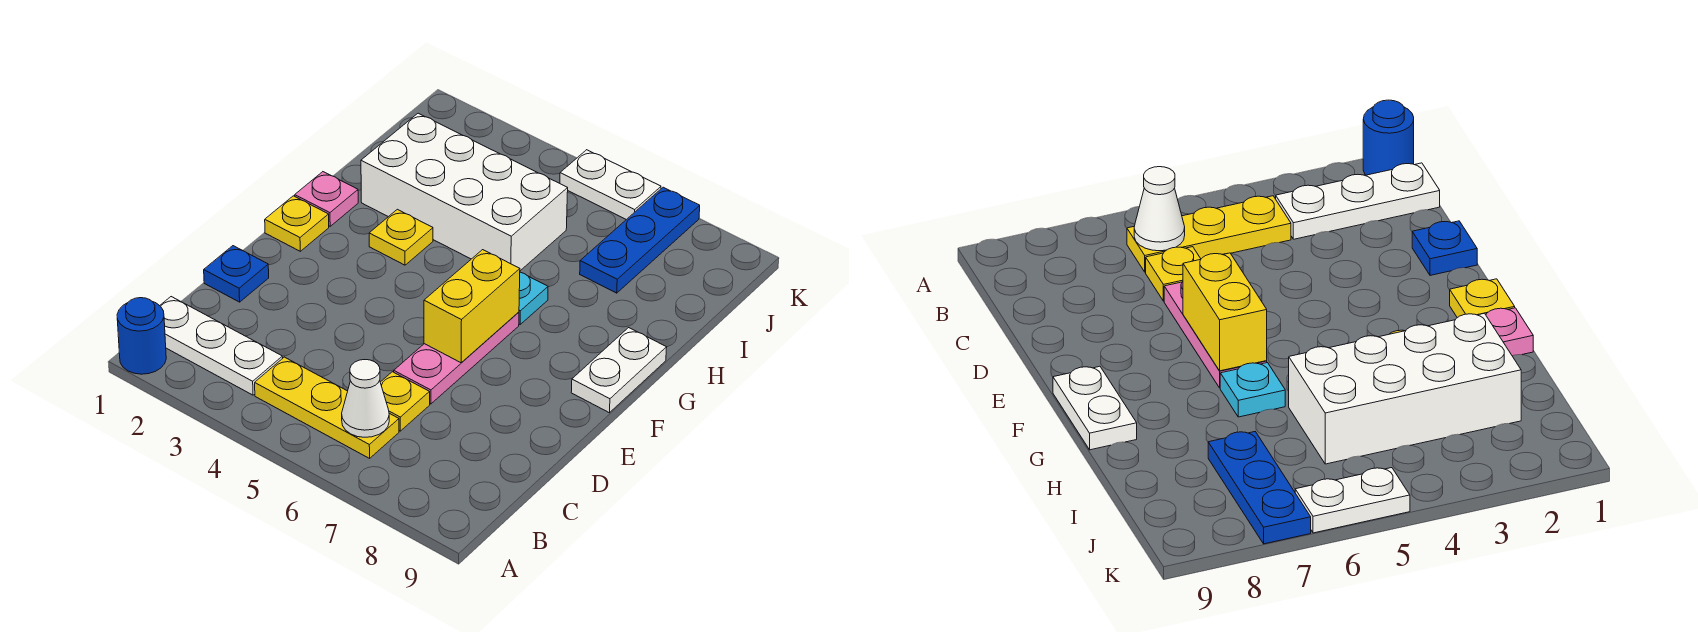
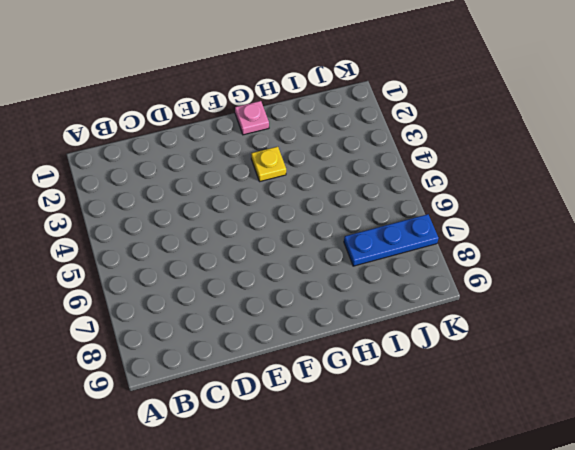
none -> blue round brick A1 level 1
none -> white plate B1:B3 level 1
none -> yellow plate B4:B6 level 1

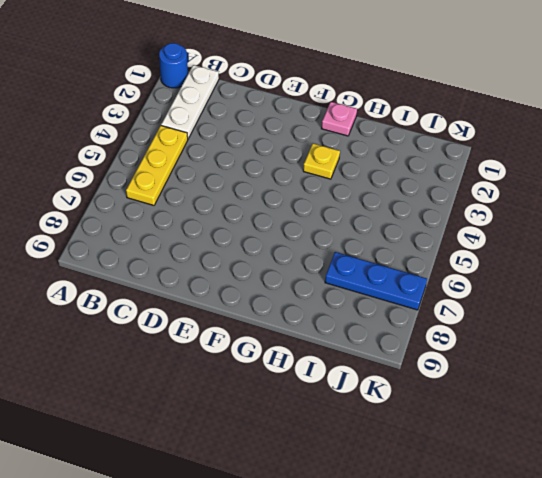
none -> yellow plate C6 level 1
none -> blue plate D1 level 1
none -> pink plate D6:F6 level 1

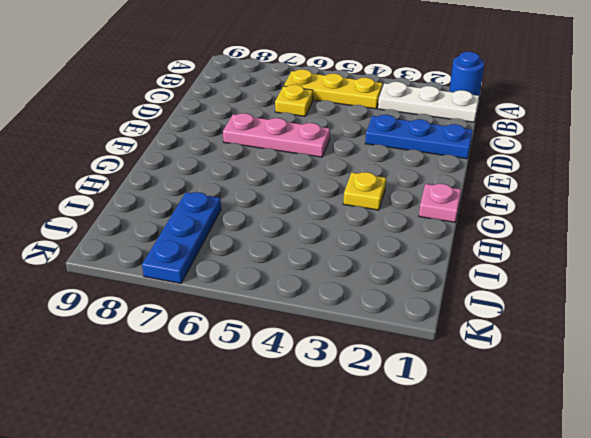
blue plate D1:D3 level 1 -> blue plate D1 level 1
pink plate E5:E7 level 1 -> pink plate D6:F6 level 1
none -> yellow plate F1 level 1
none -> white plate F9:G9 level 1
none -> cyan plate G6 level 1

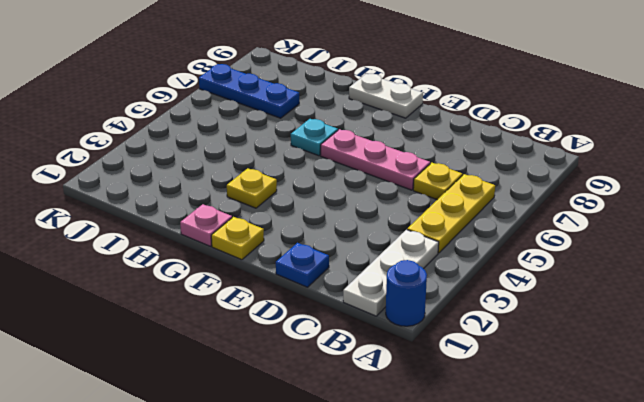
none -> white brick H2:I5 level 1
none -> white plate K5:K6 level 1
none -> white cone B6 level 2

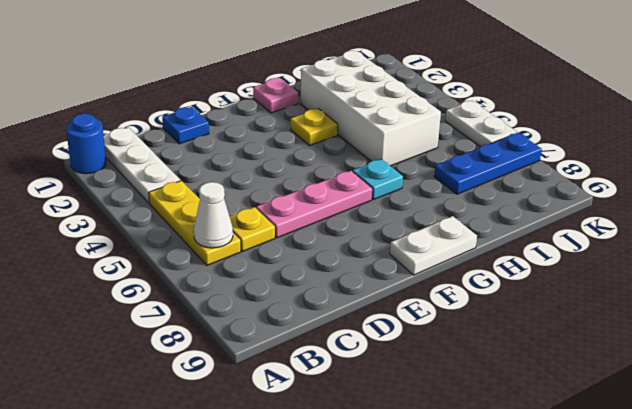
none -> yellow plate F1 level 1
none -> yellow brick E6:F6 level 2

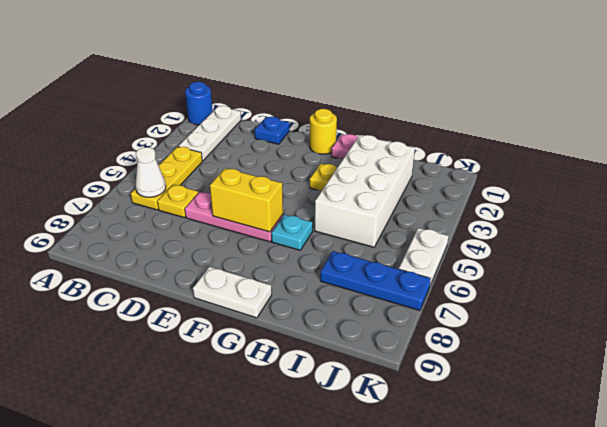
yellow round brick F1 level 1 -> yellow plate F1 level 1

